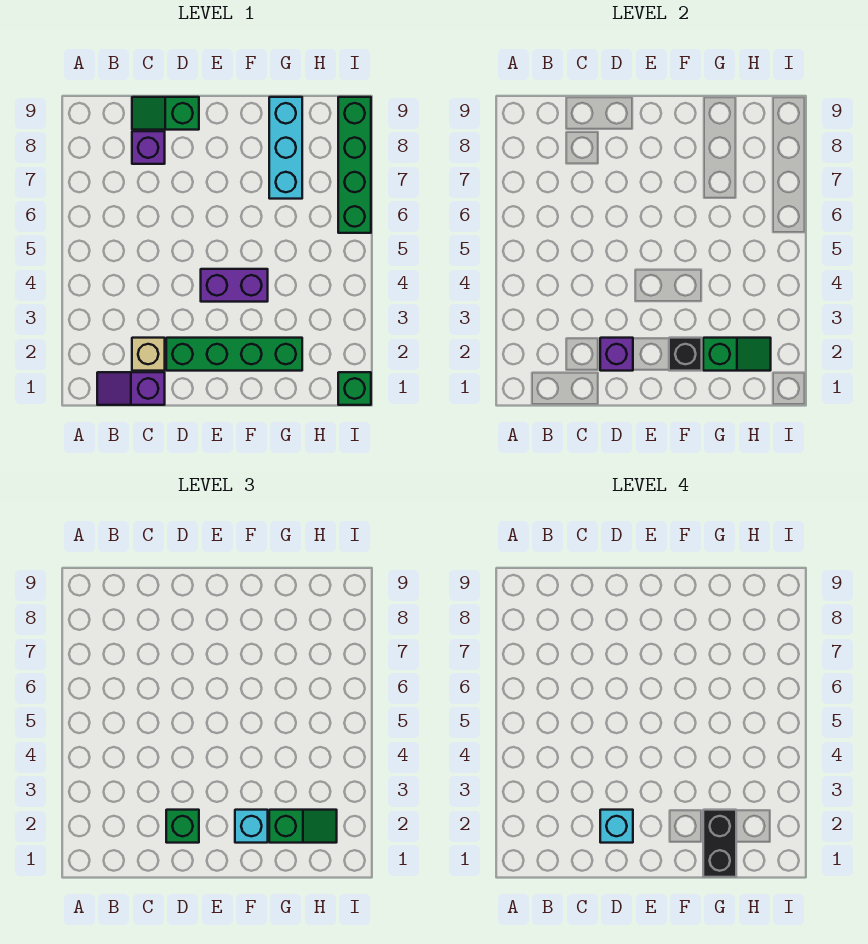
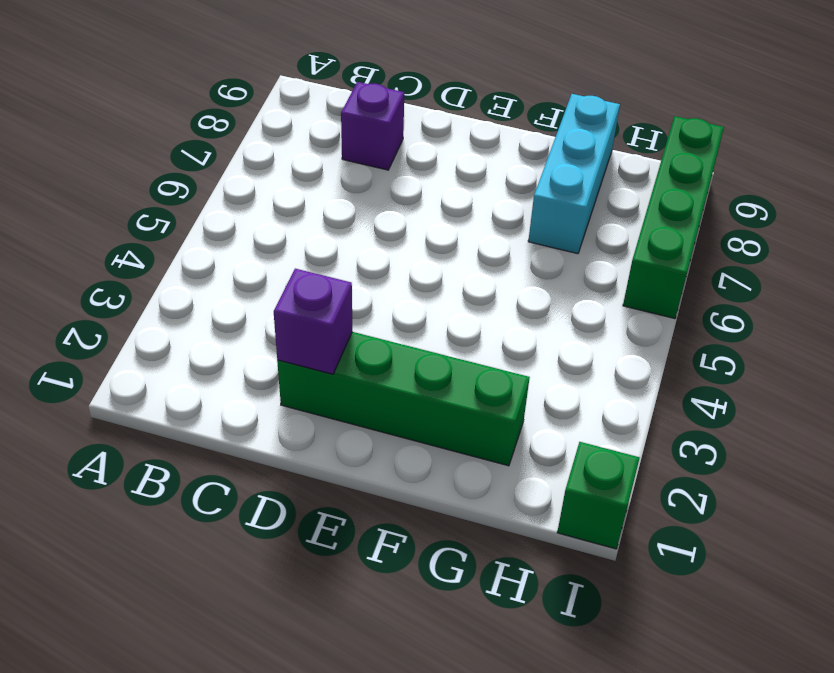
none -> purple slope B1:C1 level 1 top C
none -> tan brick C2 level 1
none -> green slope C9:D9 level 1 top D

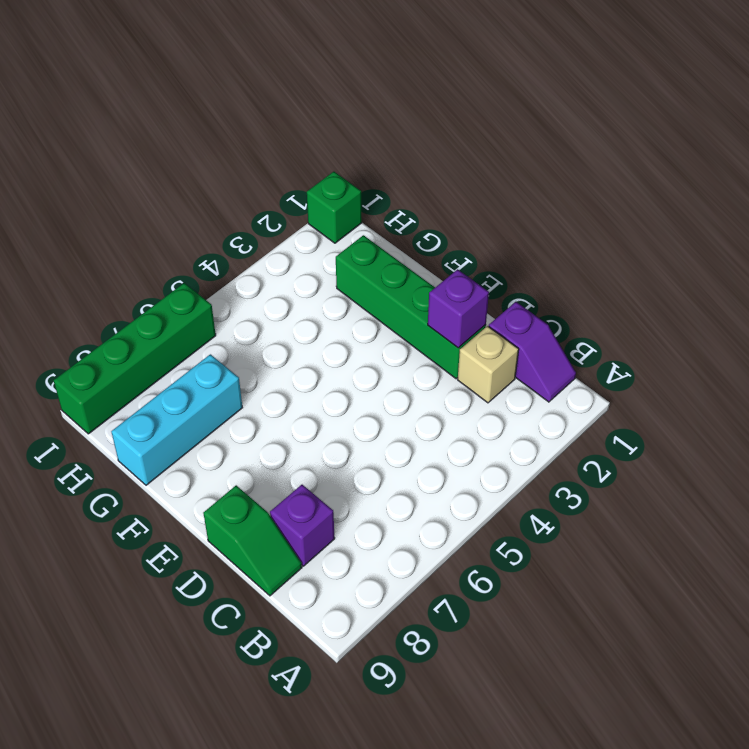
none -> purple brick E4:F4 level 1
none -> black brick F2 level 2
none -> green slope G2:H2 level 2 top G

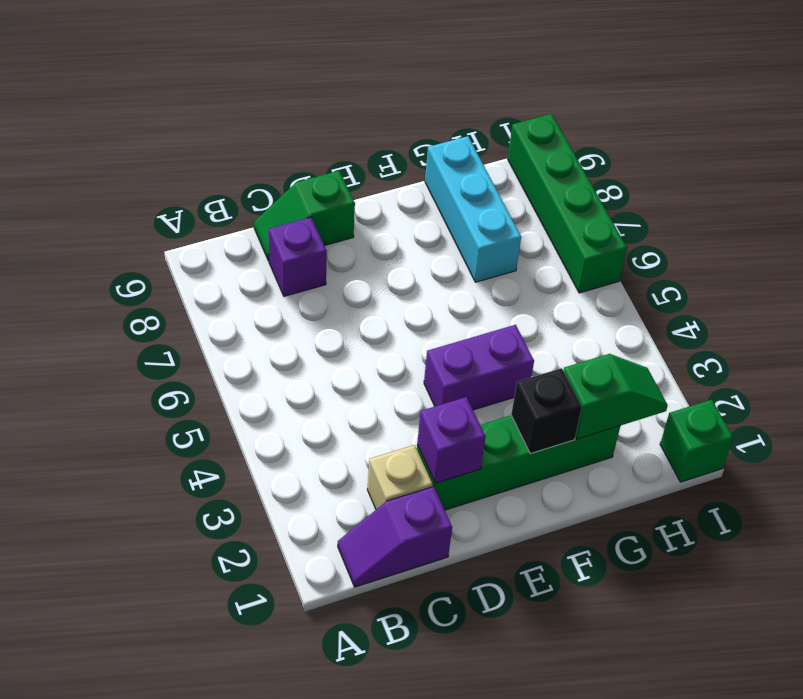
none -> green brick D2 level 3
none -> cyan brick F2 level 3
none -> green slope G2:H2 level 3 top G

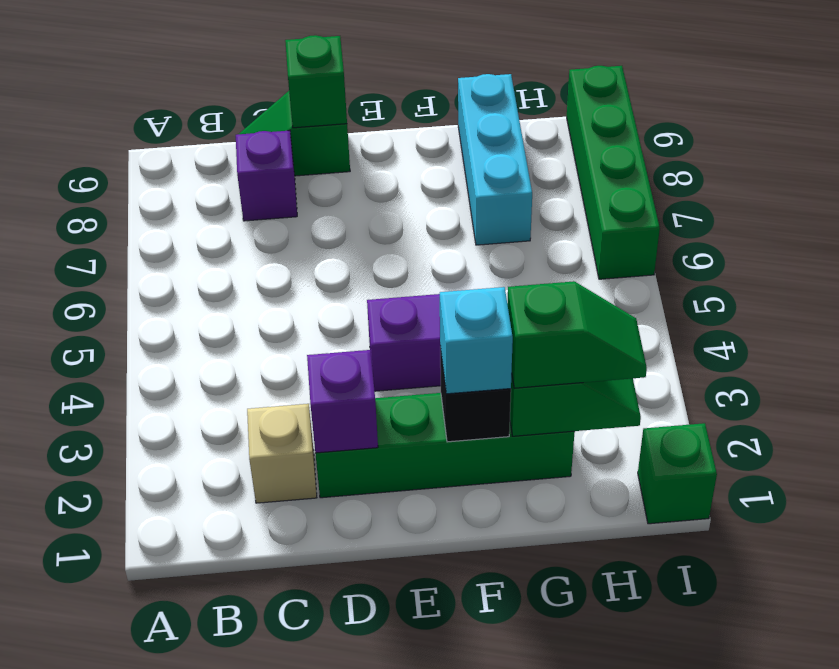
green brick D9 level 2 -> green brick D2 level 3
none -> purple slope B1:C1 level 1 top C
none -> cyan brick D2 level 4
none -> black brick G1:G2 level 4

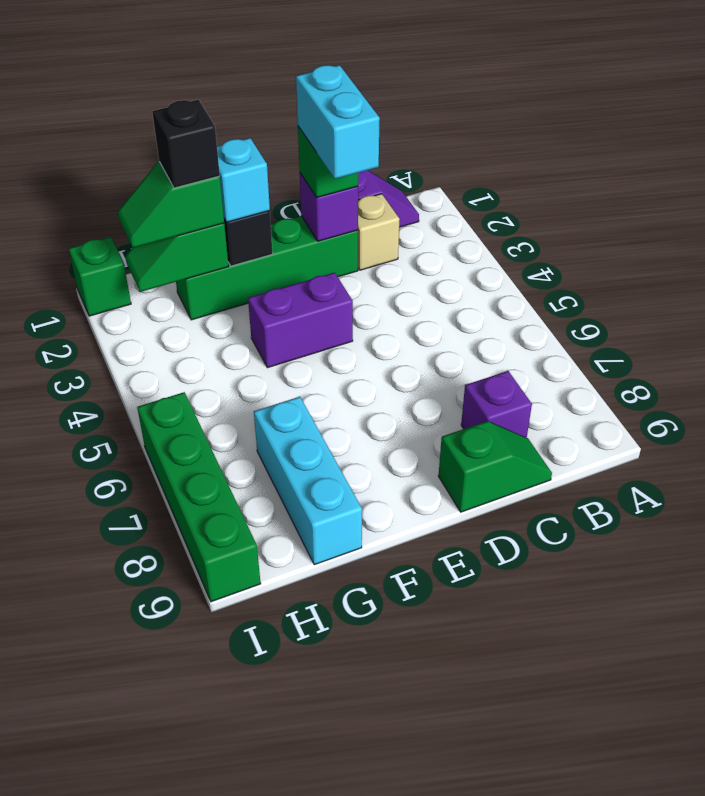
cyan brick D2:D3 level 4 -> cyan brick D2 level 4
black brick G2 level 4 -> black brick G1:G2 level 4

